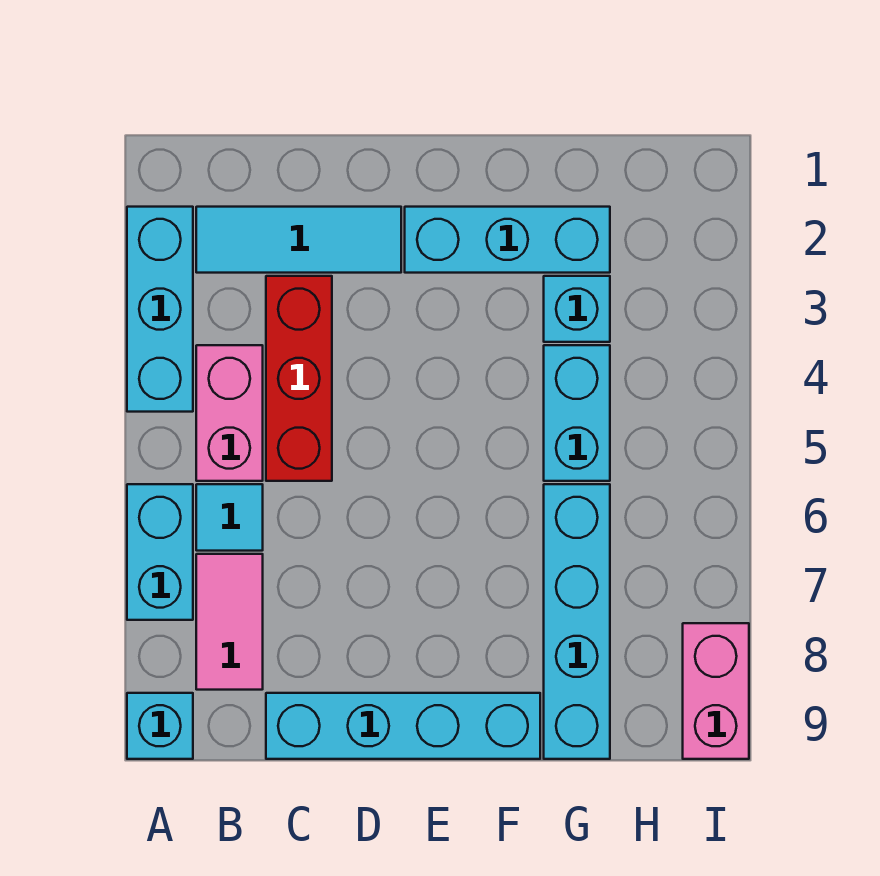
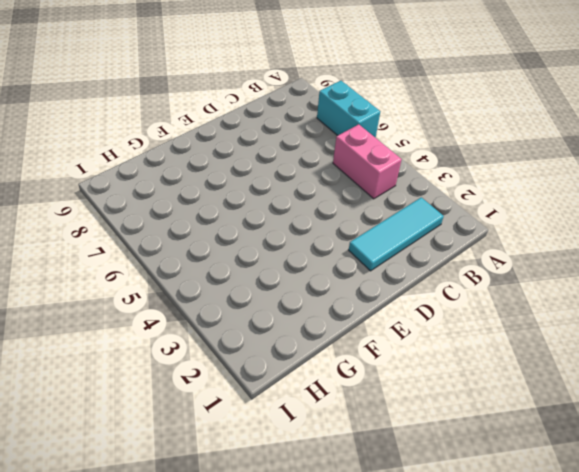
none -> cyan brick A2:A4 level 1
none -> cyan brick A9 level 1
none -> cyan tile B6 level 1

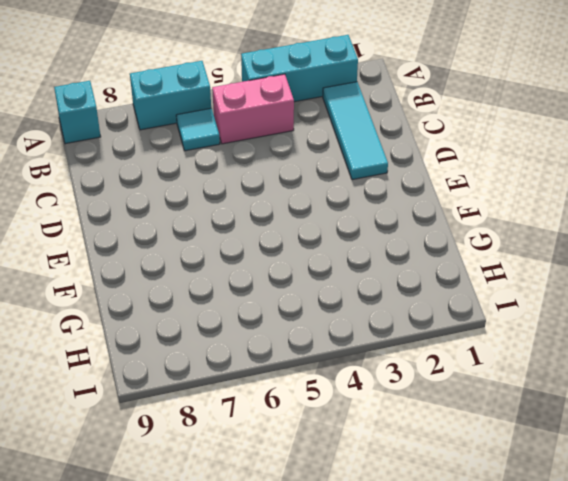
none -> pink tile B7:B8 level 1
none -> red brick C3:C5 level 1
none -> cyan brick C9:F9 level 1

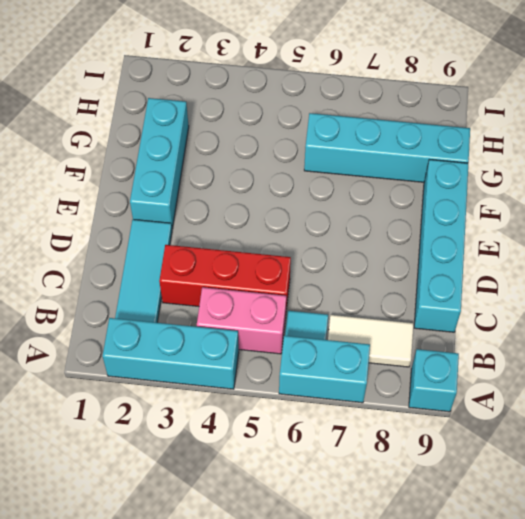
white tile B7:B8 level 1 -> pink tile B7:B8 level 1
none -> cyan brick G3 level 1
none -> cyan brick G4:G5 level 1
none -> pink brick I8:I9 level 1

